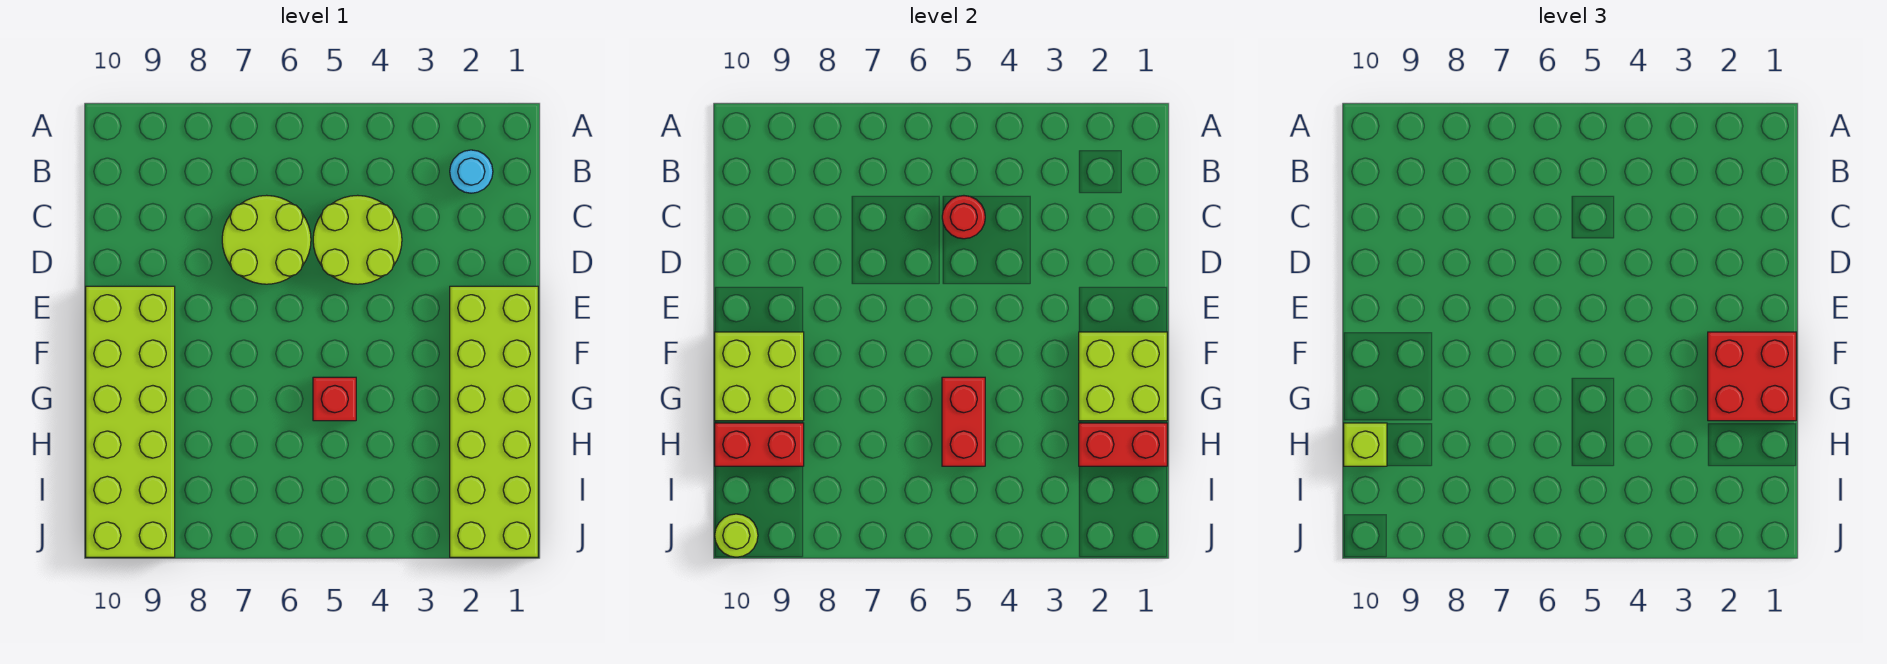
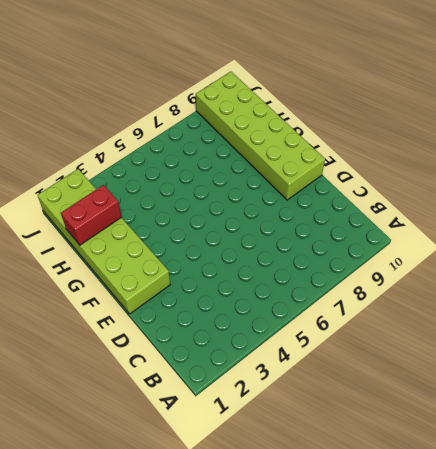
none -> cyan round brick B2 level 1
none -> lime round brick C4:D5 level 1
none -> lime round brick C6:D7 level 1

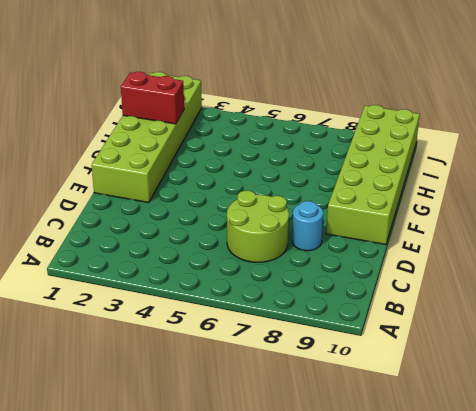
cyan round brick D8 level 1 -> cyan round brick B2 level 1
none -> lime round brick C4:D5 level 1
none -> red brick G5 level 1
none -> red round brick C5 level 2

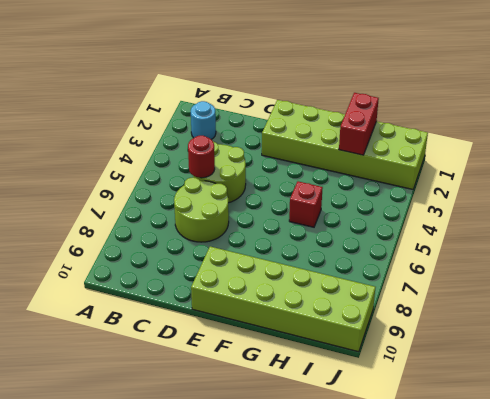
none -> lime brick F1:G2 level 2
none -> lime brick F9:G10 level 2
none -> red brick G5:H5 level 2

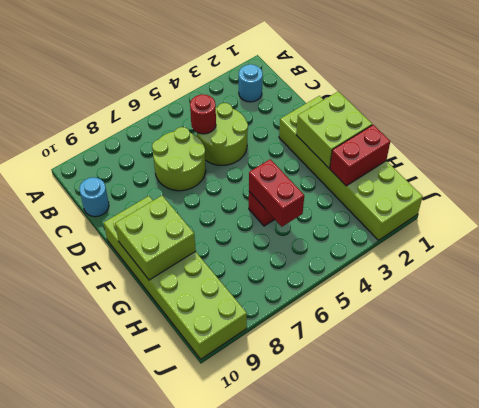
cyan round brick C10 level 1 -> none
none -> red brick H9:H10 level 2
none -> lime round brick J10 level 2
none -> red brick F1:G2 level 3

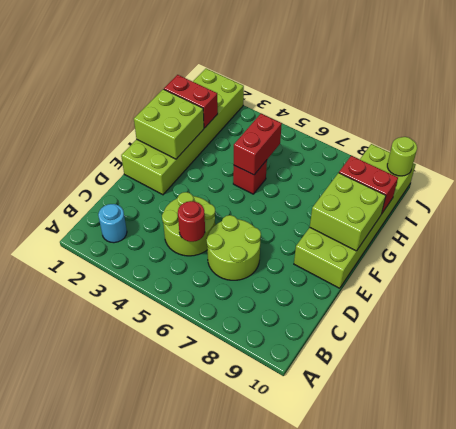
none -> red brick F1:G2 level 3
none -> lime brick H10 level 3

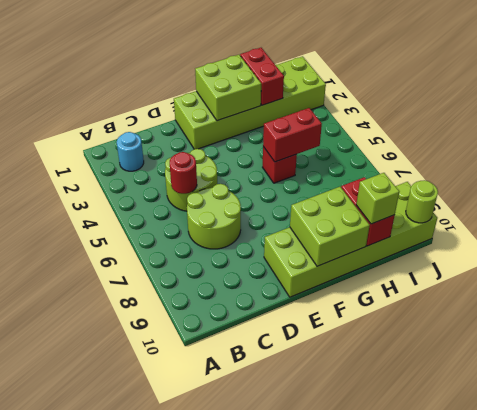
none -> red brick F1:G2 level 3

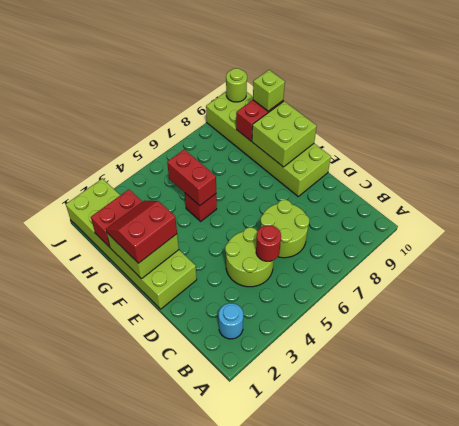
red slope F1:G2 level 3 top F -> red brick F1:G2 level 3

